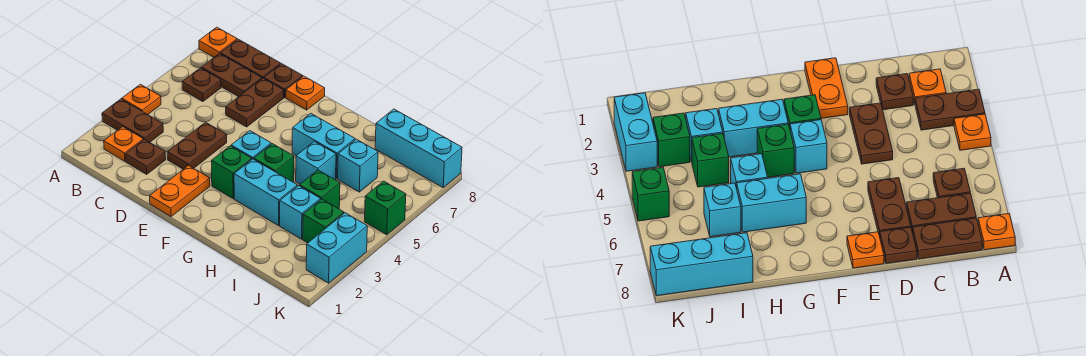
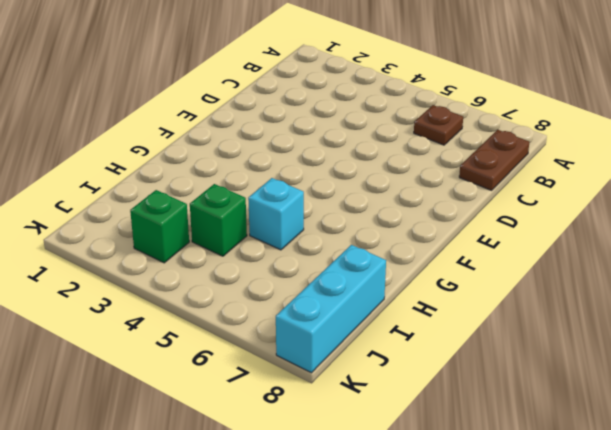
none -> brown plate A3:B3 level 1
none -> orange plate A4 level 1
none -> orange plate A8 level 1

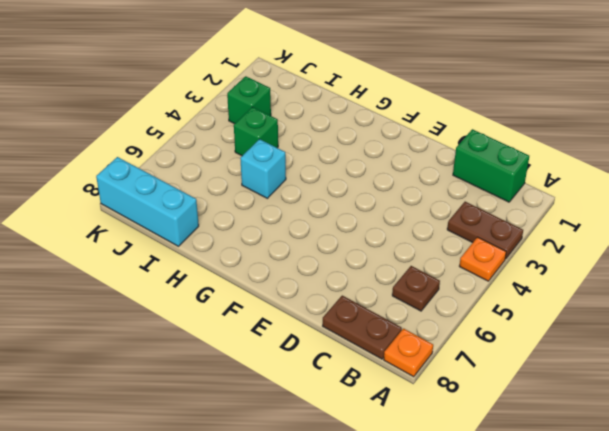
green brick B1:C1 level 1 -> none
none -> orange plate B2 level 1
none -> brown plate B7:C7 level 1
none -> brown plate C2 level 1

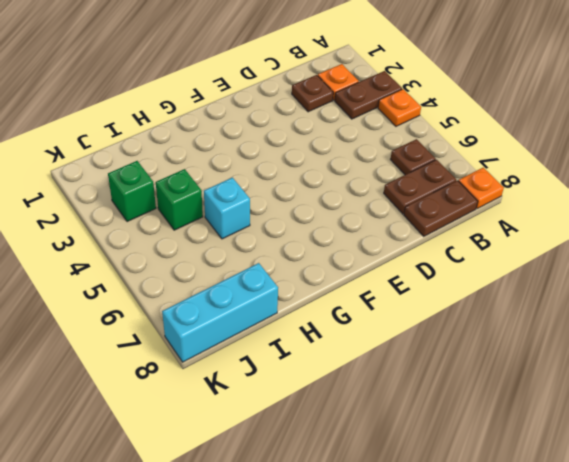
none -> brown plate D3:D4 level 1
none -> brown plate D6:D7 level 1
none -> brown plate D8 level 1

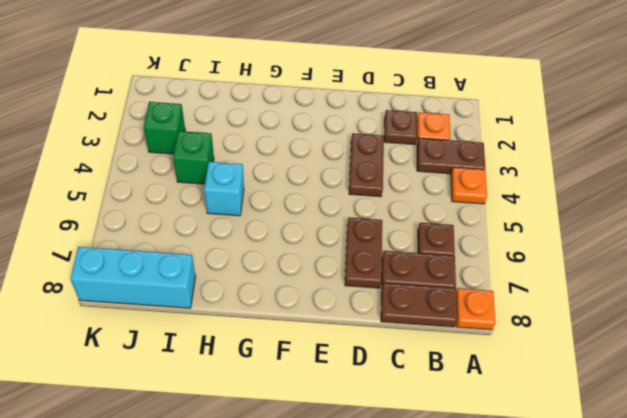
none -> brown plate D8 level 1
none -> orange plate E1:E2 level 1
none -> orange plate E8 level 1

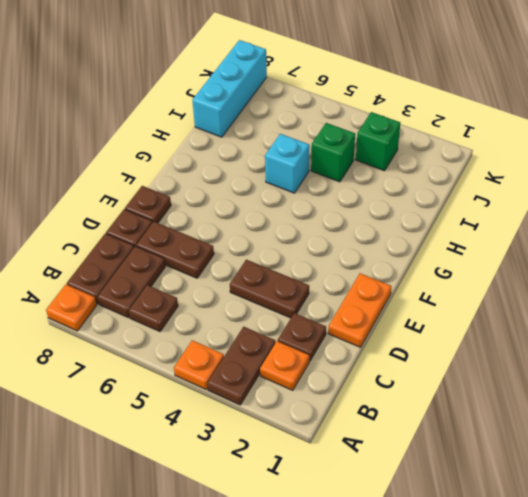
orange plate D1:E1 level 1 -> orange plate E1:E2 level 1
brown plate E8 level 1 -> orange plate E8 level 1
none -> green brick F3 level 1
none -> cyan brick F4 level 1
none -> cyan brick G3:H3 level 1

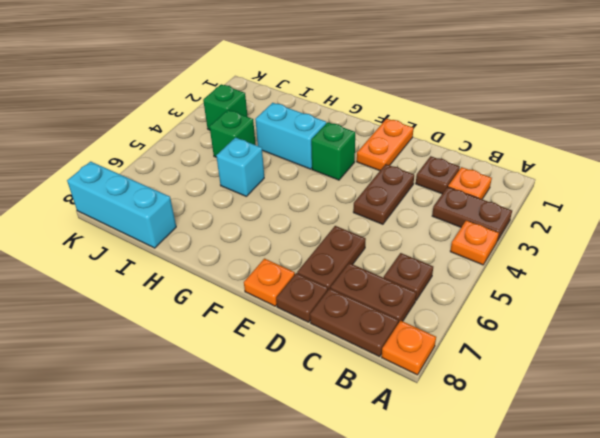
none -> cyan brick F4 level 1
none -> green brick G4 level 1
none -> cyan brick G6:H6 level 1

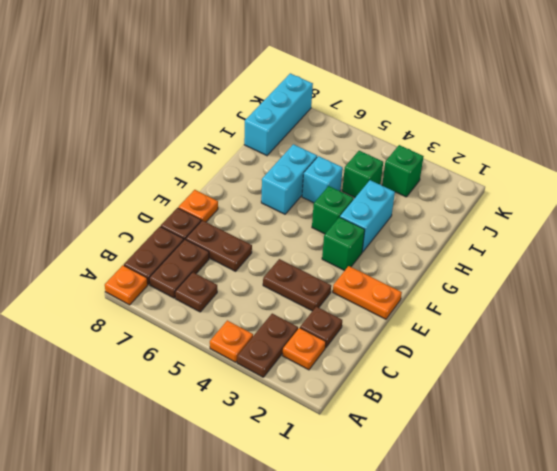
none -> cyan brick F4 level 1
none -> cyan brick I3 level 1
none -> cyan brick I6 level 1

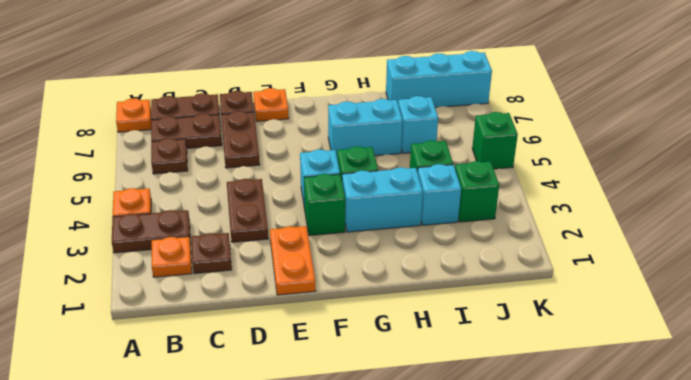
none -> cyan brick H5 level 1
none -> cyan brick K2:K3 level 1

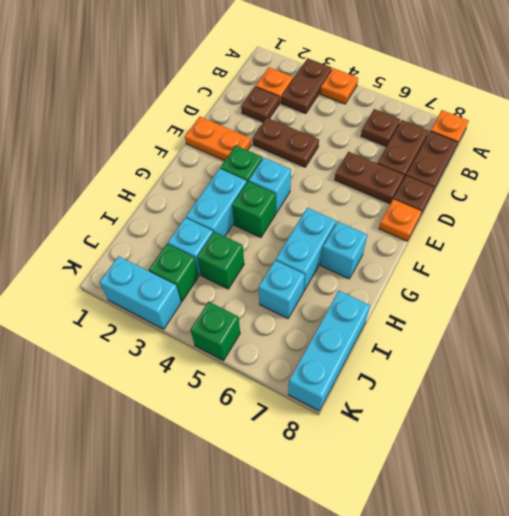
cyan brick G7 level 1 -> cyan brick H5 level 1

